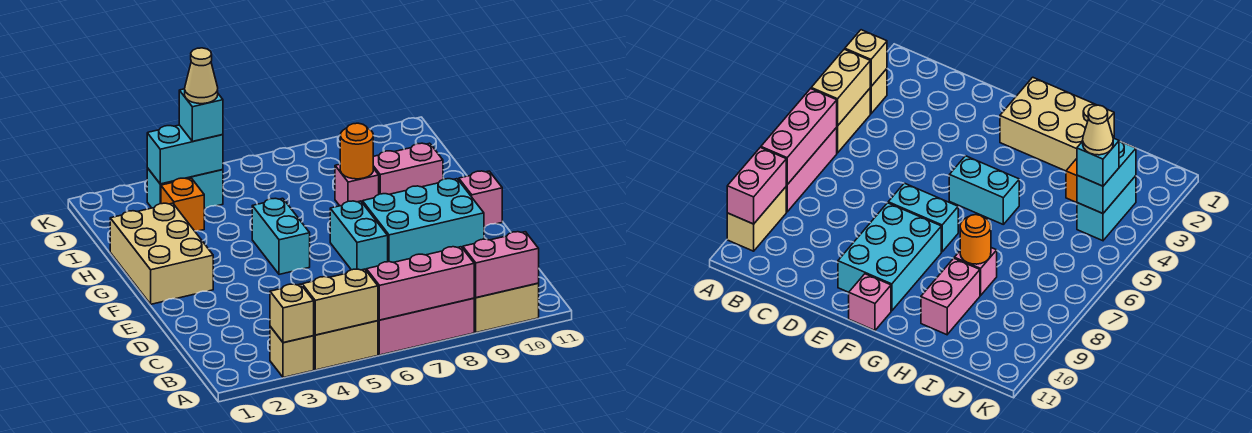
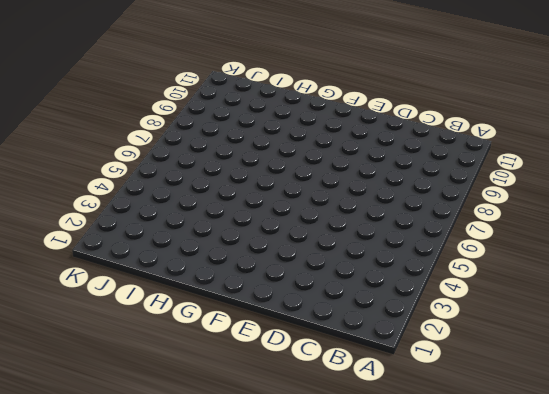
none -> tan brick A3 level 1
none -> tan brick A4:A5 level 1
none -> pink brick A6:A8 level 1

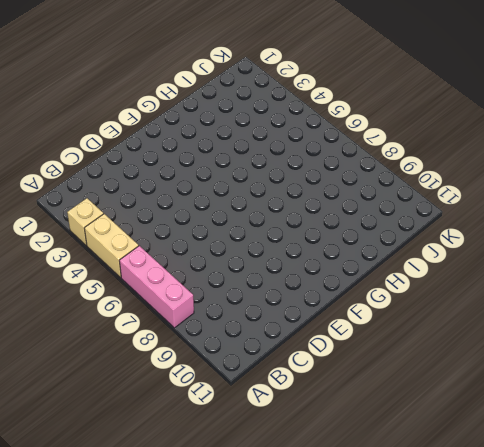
none -> tan brick A9:A10 level 1
none -> cyan brick E7:F7 level 1
none -> cyan brick E8:F10 level 1

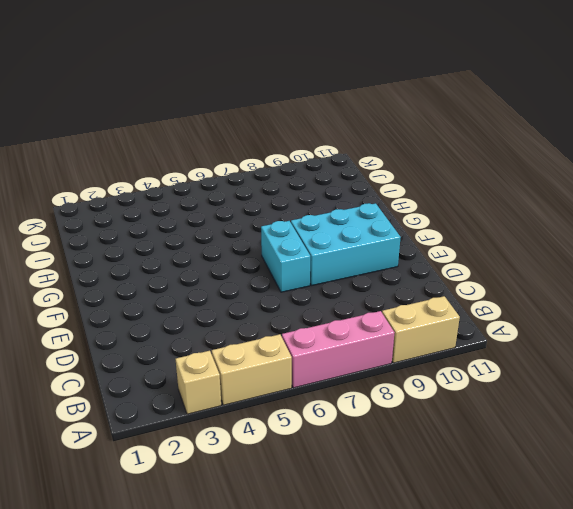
none -> tan brick F1:H2 level 1
none -> cyan brick F5:G5 level 1
none -> pink brick F11 level 1

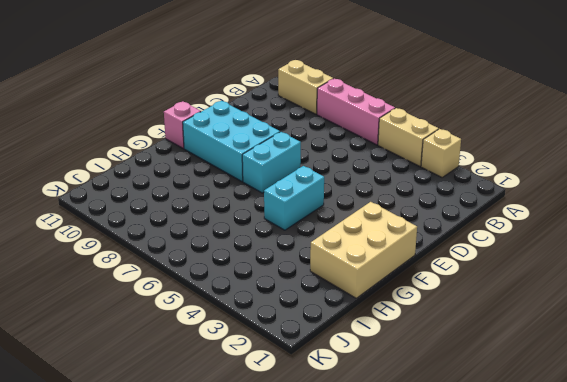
none -> pink brick H8 level 1
none -> pink brick H9:H10 level 1
none -> orange brick I3 level 1

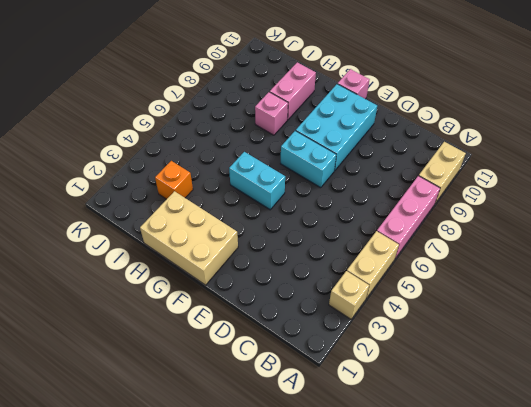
none -> cyan brick J3:J4 level 1
none -> tan brick A3 level 2
none -> tan brick A4:A5 level 2

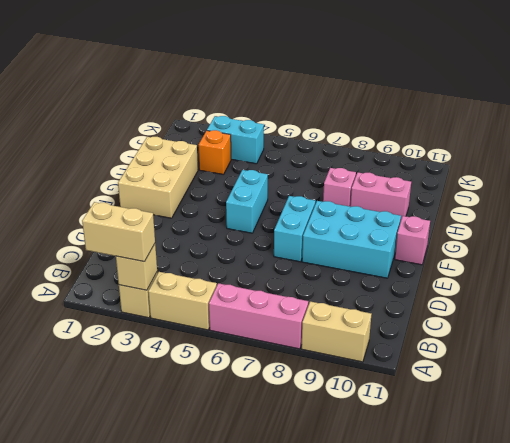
tan brick A2:A3 level 3 -> tan brick A4:A5 level 2
none -> pink brick A6:A8 level 2
none -> pink brick A9:A10 level 2
none -> orange round brick H8 level 2

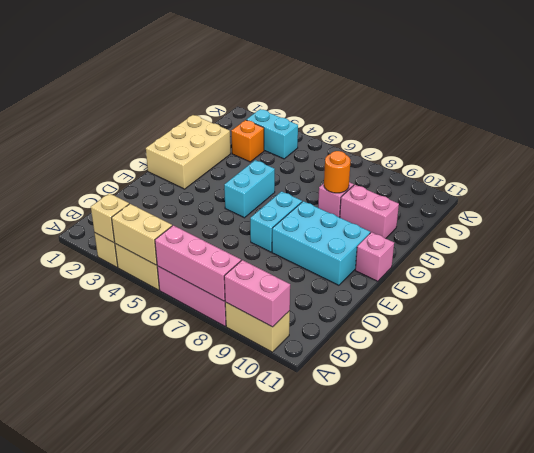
none -> cyan brick J3:J4 level 2
none -> cyan brick J4 level 3
none -> tan cone J4 level 4

